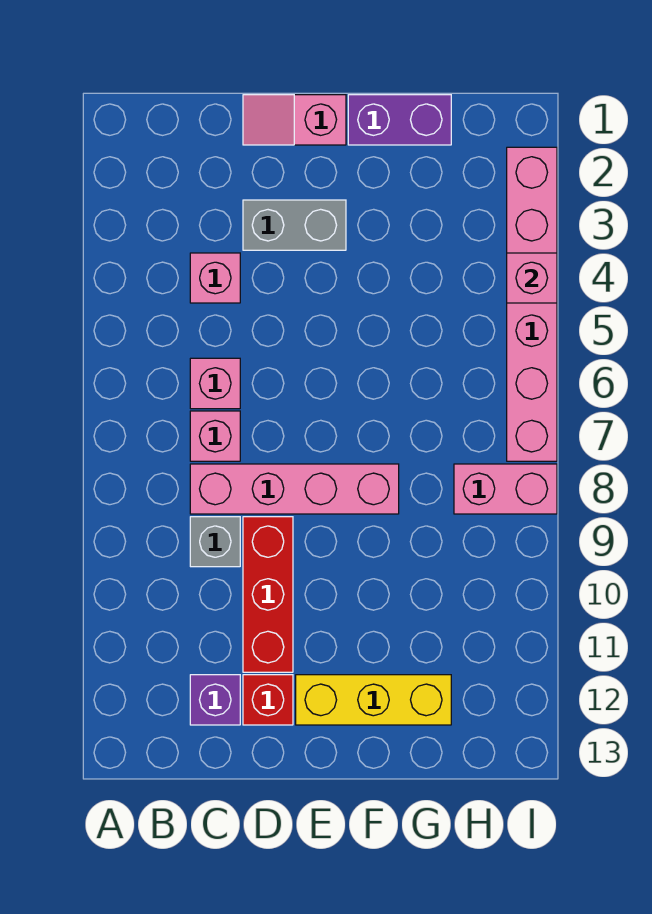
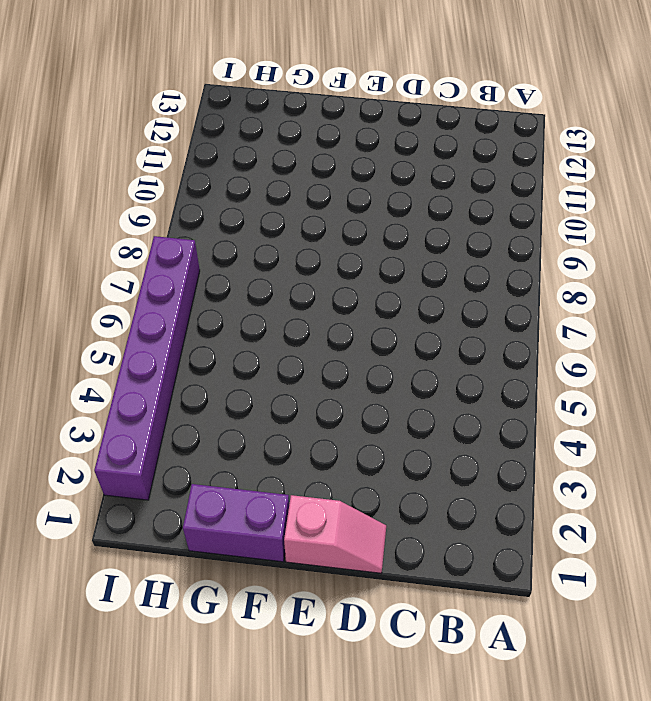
purple brick I2:I7 level 1 -> pink brick I2:I7 level 1
none -> pink brick C4 level 1
none -> pink brick C6 level 1
none -> pink brick C7 level 1

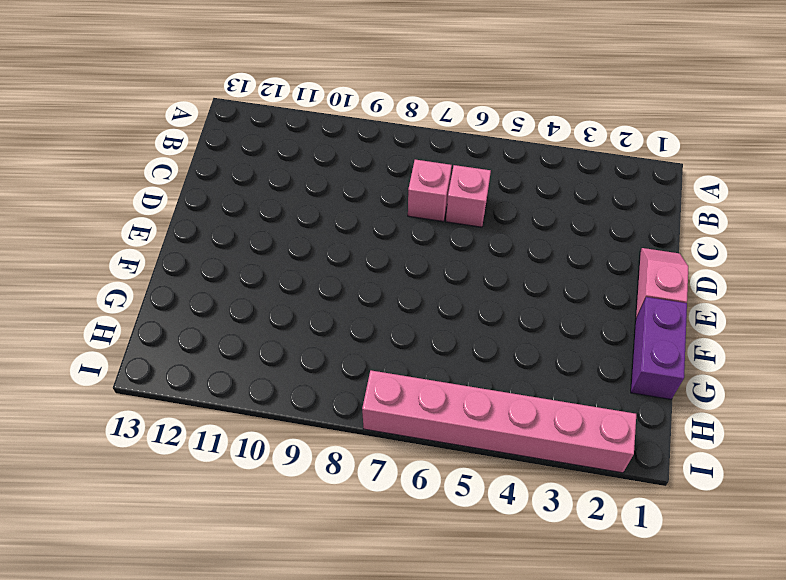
none -> pink brick C4 level 1
none -> pink brick C8:F8 level 1
none -> grey brick C9 level 1

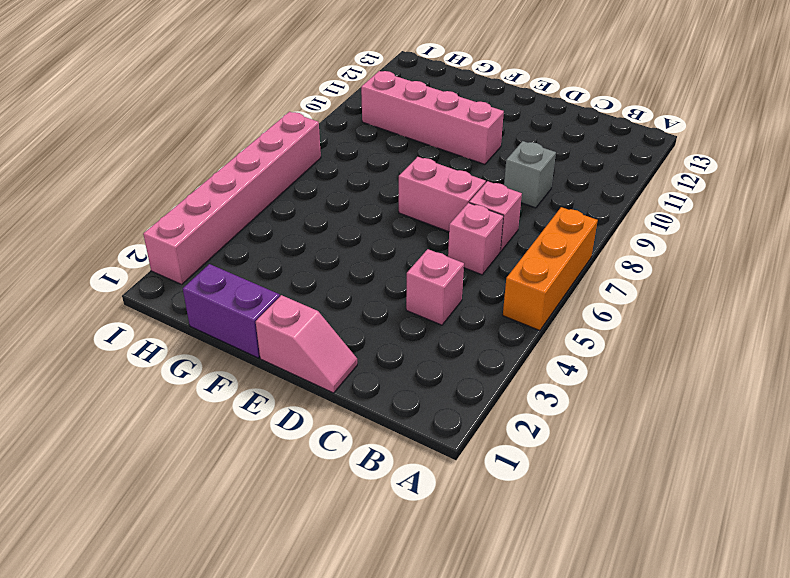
orange brick A5:A7 level 1 -> none
pink brick D7:E7 level 1 -> pink brick H8:I8 level 1
pink brick E10:H10 level 1 -> pink brick C8:F8 level 1
none -> purple brick C12 level 1
none -> grey brick D3:E3 level 1
none -> red brick D9:D11 level 1

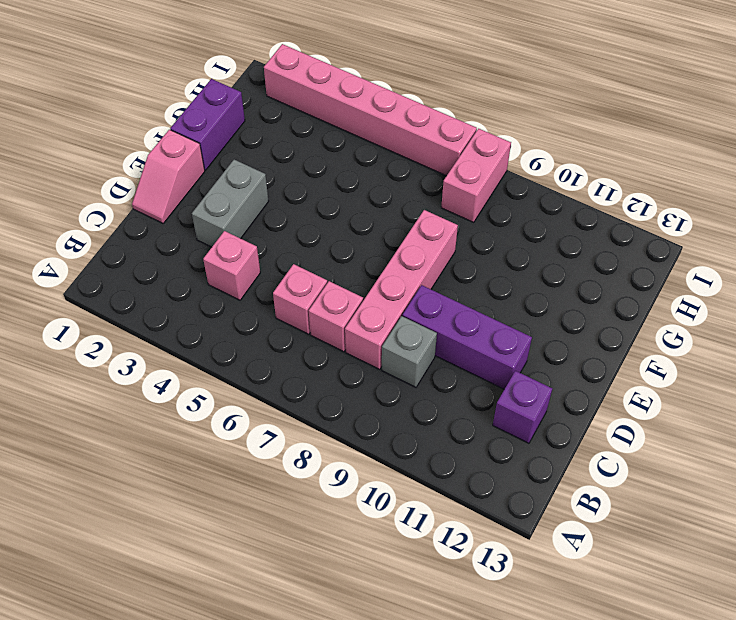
purple brick D9:D11 level 1 -> red brick D9:D11 level 1
none -> red brick D12 level 1
none -> yellow brick E12:G12 level 1
none -> pink brick I4 level 2

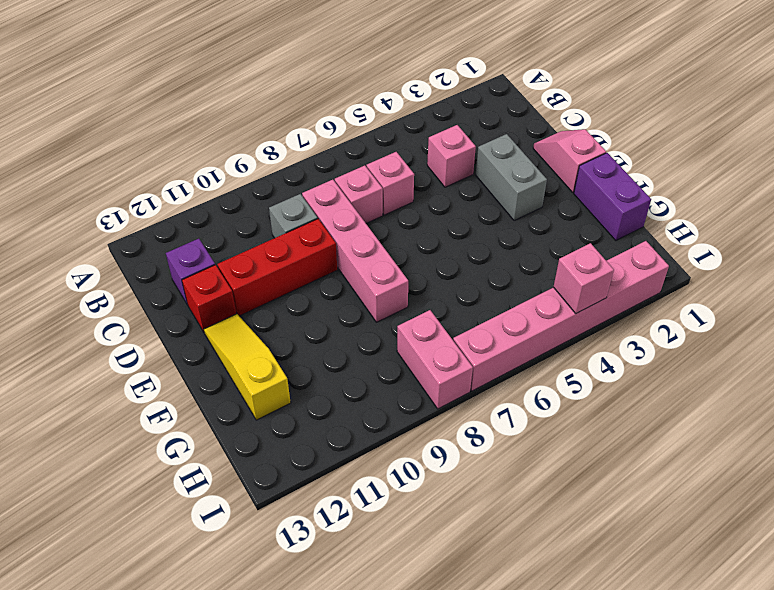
yellow slope E12:G12 level 1 top G -> yellow brick E12:G12 level 1

